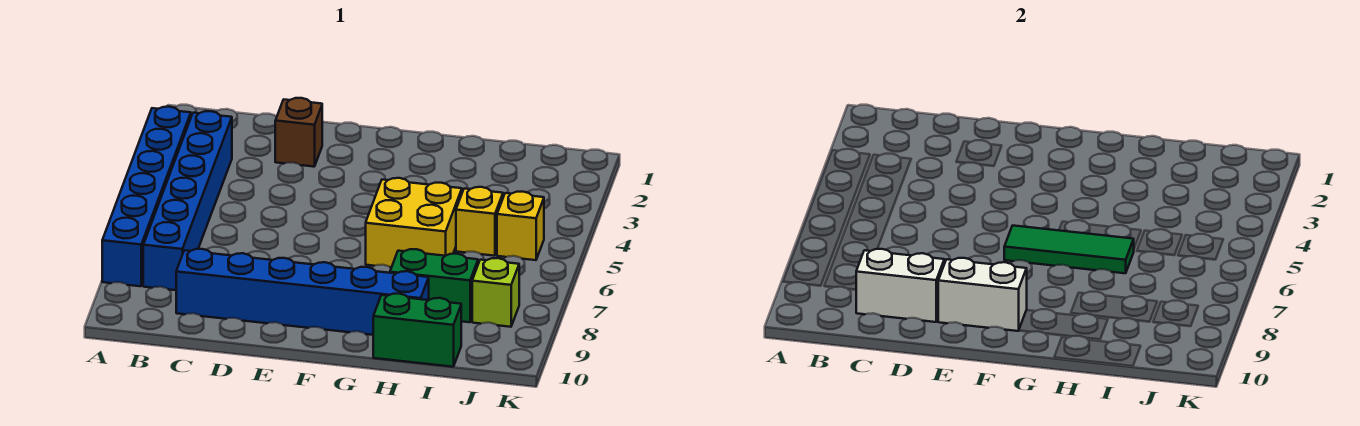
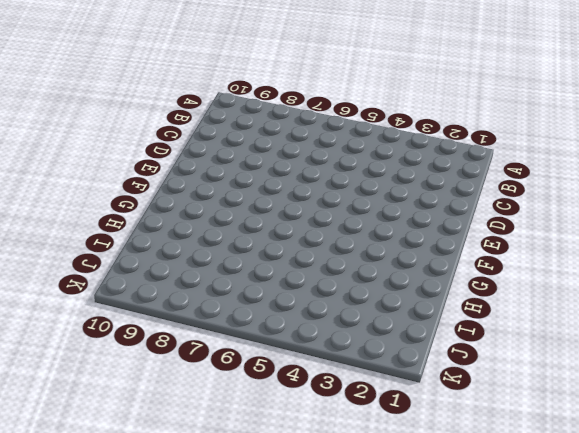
none -> blue brick A3:A8 level 1
none -> blue brick B3:B8 level 1
none -> blue brick C9:H9 level 1

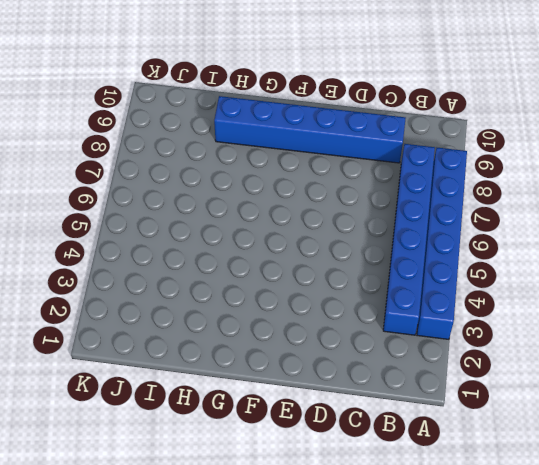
none -> brown brick D2 level 1
none -> yellow brick G5:H6 level 1
none -> green brick H8:I8 level 1

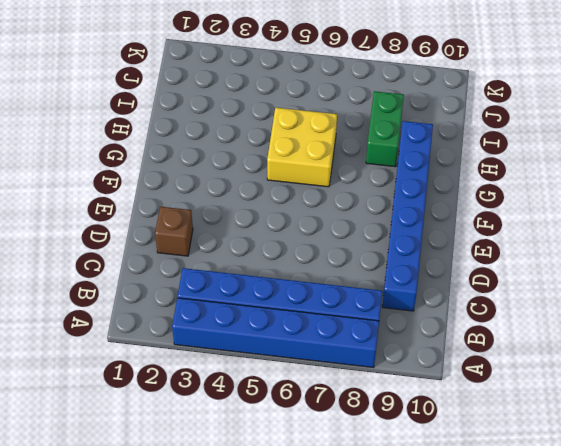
none -> green brick H10:I10 level 1
none -> yellow brick I5 level 1
none -> yellow brick J5 level 1

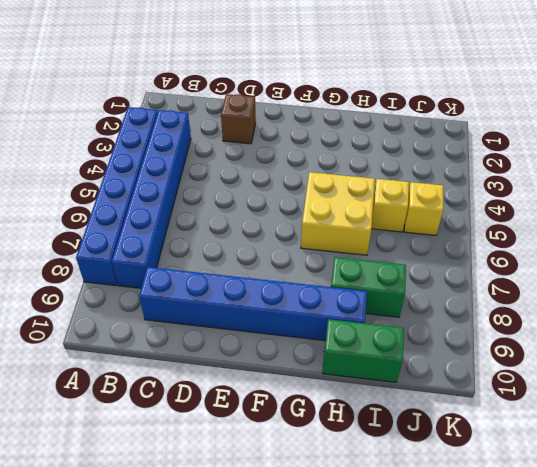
none -> lime brick J8 level 1
none -> white brick C9:D9 level 2
none -> white brick E9:F9 level 2

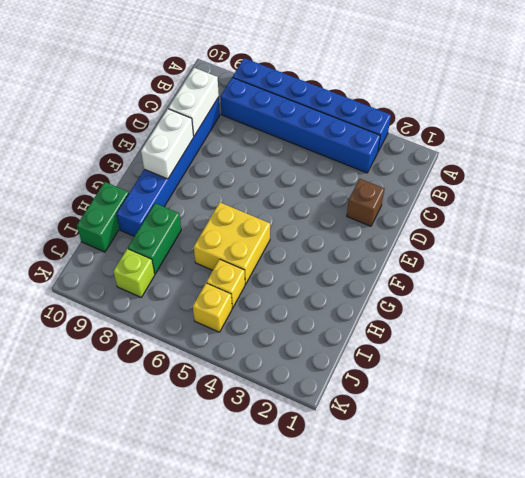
none -> green tile F6:H6 level 2

